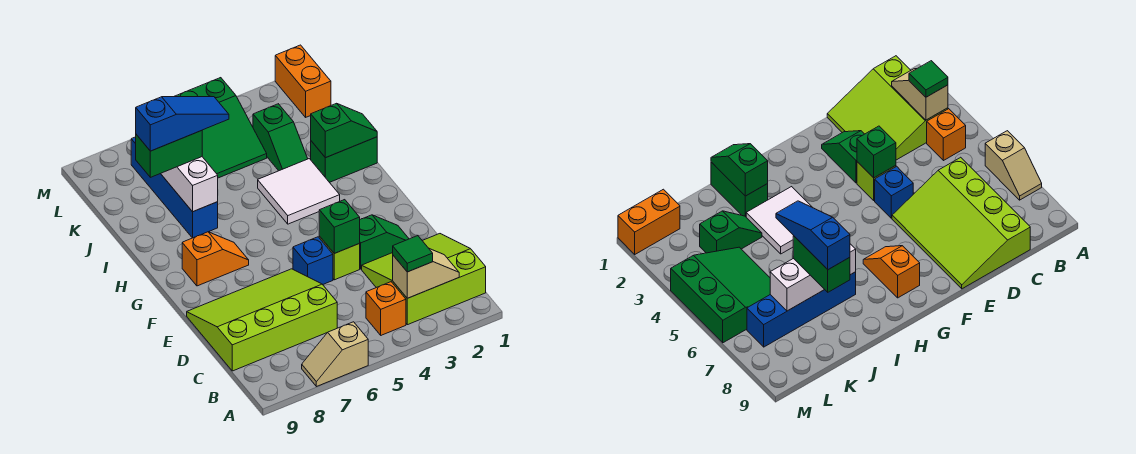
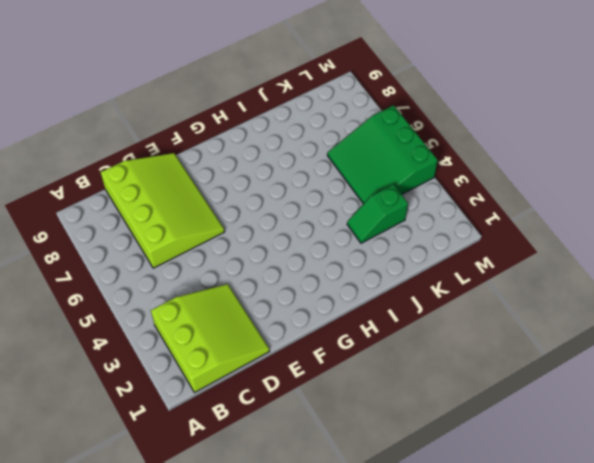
none -> tan slope A6:A7 level 1 top 6
none -> orange brick B4 level 1
none -> green slope E2:E3 level 1 top 3

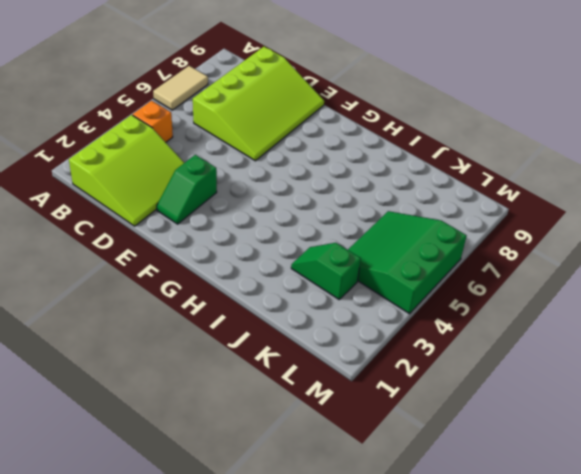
tan tile A6:A7 level 1 -> tan slope A6:A7 level 1 top 6
none -> lime brick E4 level 1
none -> blue brick E5 level 1
none -> orange slope G7:G8 level 1 top 8

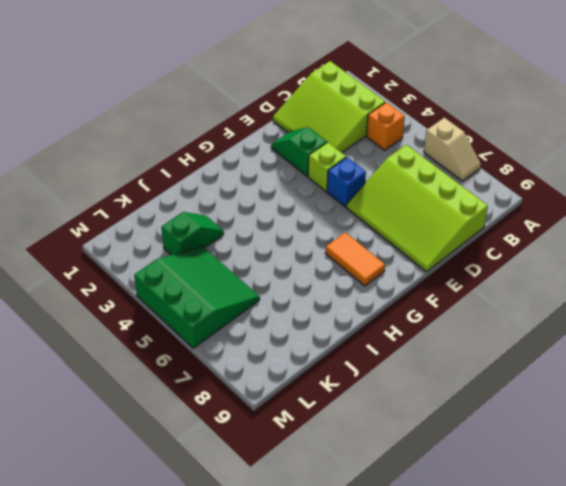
orange tile G7:G8 level 1 -> orange slope G7:G8 level 1 top 8
none -> white tile H3:I4 level 1
none -> green brick I1:I2 level 1
none -> blue brick I7:L7 level 1

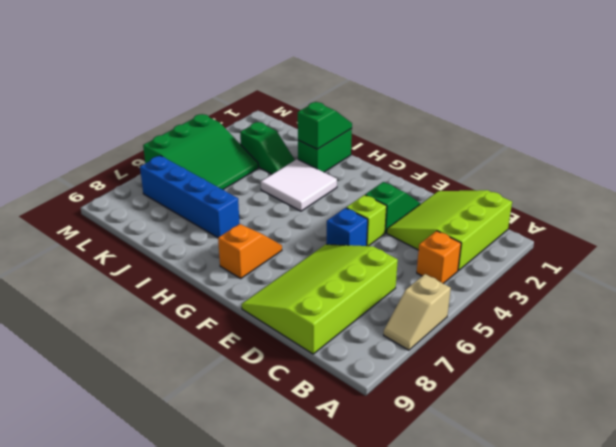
none -> orange brick L1:M1 level 1
none -> tan slope B2:B3 level 2 top 3
none -> green brick E4 level 2

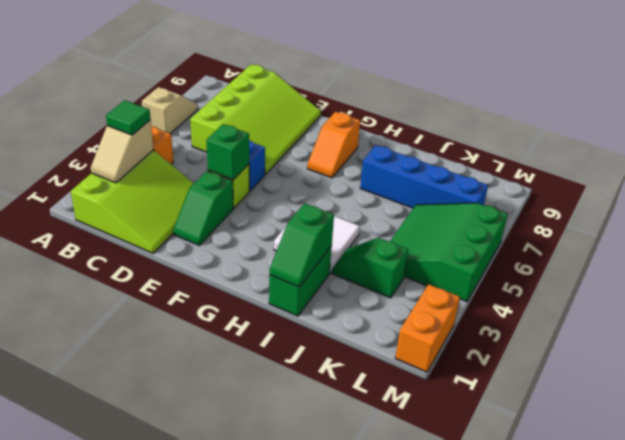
orange brick M1:M2 level 1 -> orange brick L1:M1 level 1
none -> white brick I7:K7 level 2
none -> green brick J7:J8 level 3
none -> blue slope J6:J8 level 4 top 8

